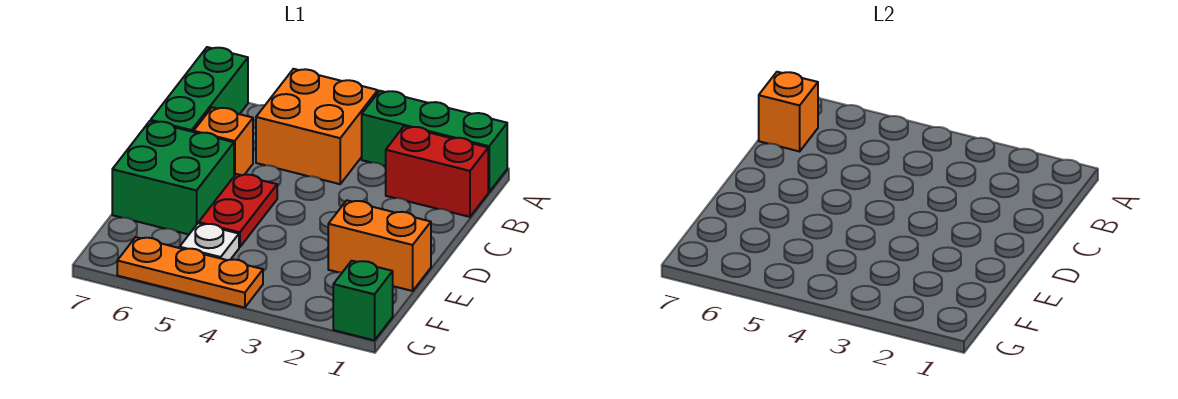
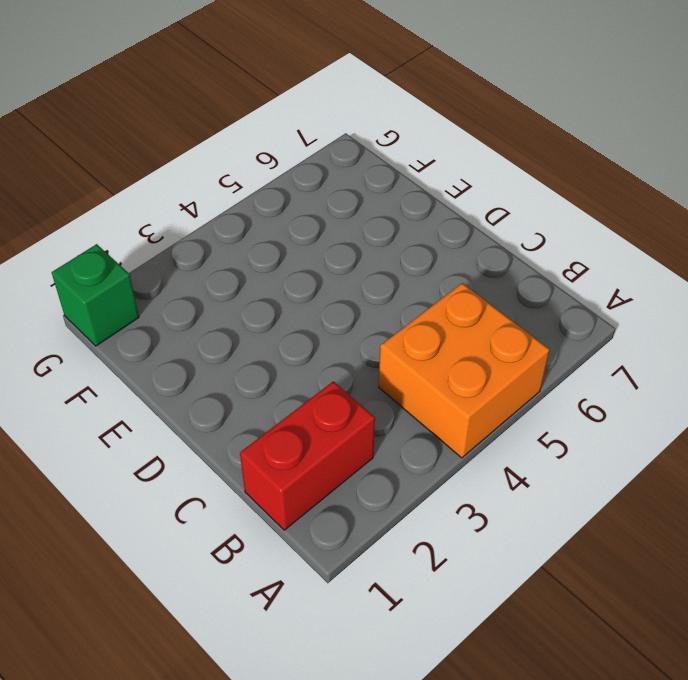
none -> green brick A1:A3 level 1
none -> green brick A7:C7 level 1
none -> orange brick C6 level 1

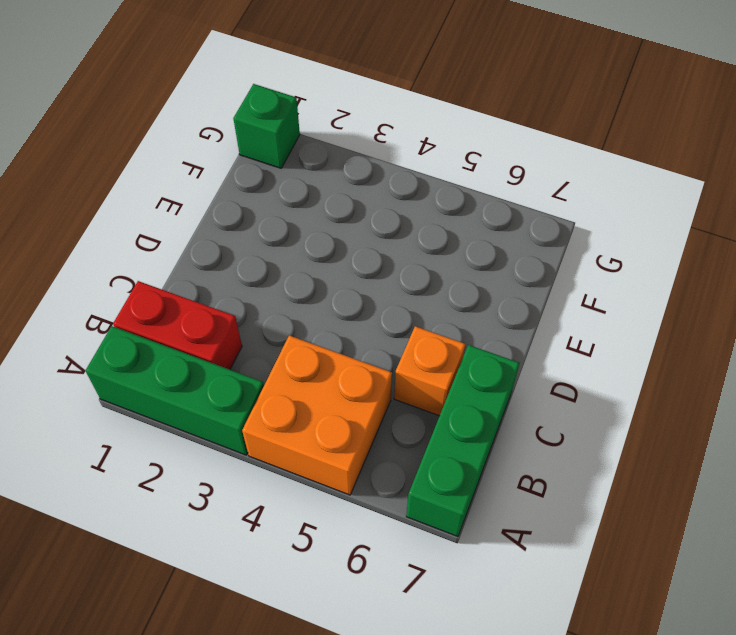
none -> red plate D5:E5 level 1
none -> green brick D6:E7 level 1
none -> orange brick E1:E2 level 1

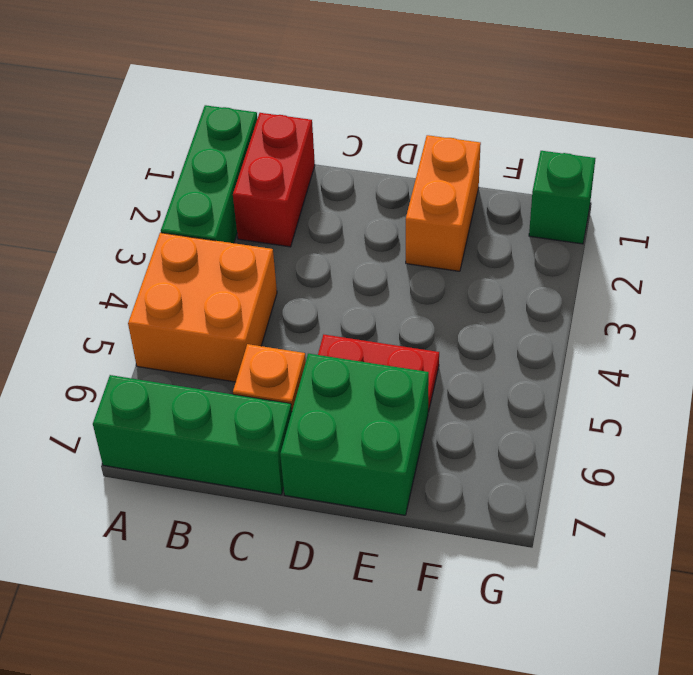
none -> white plate F5 level 1
none -> orange plate G4:G6 level 1
none -> orange brick B7 level 2

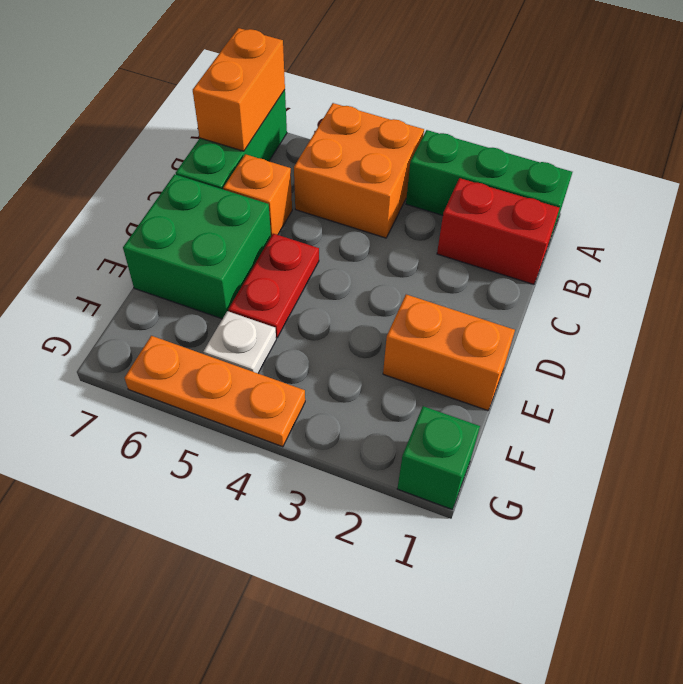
orange brick A7:B7 level 2 -> orange brick B7 level 2

